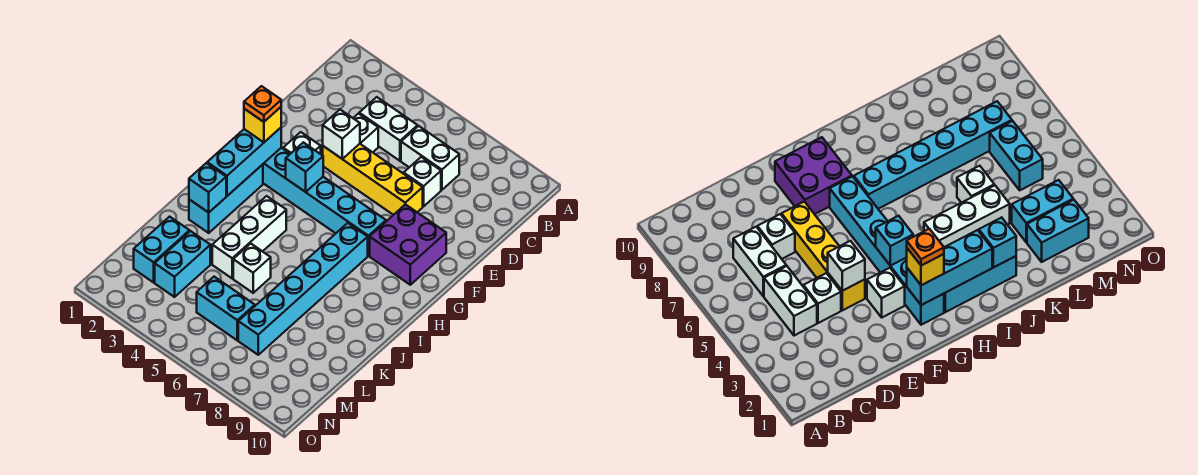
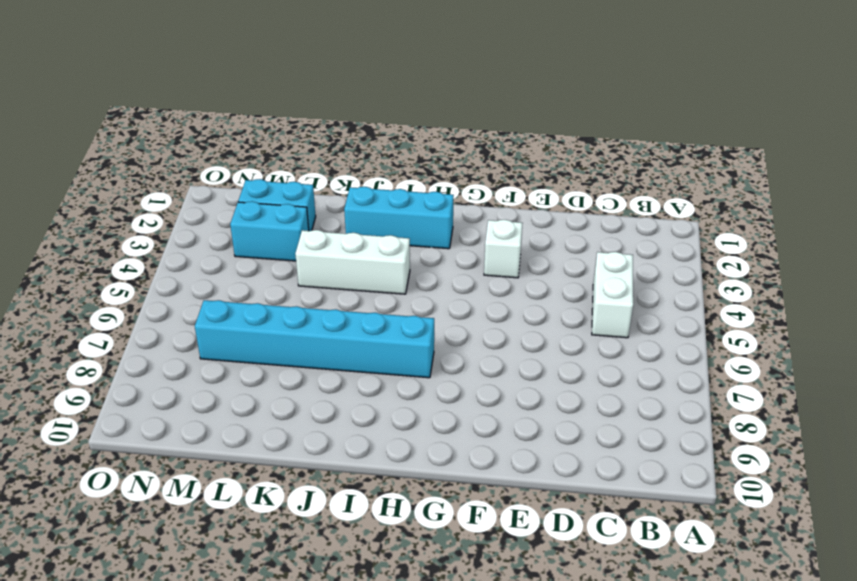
none -> white brick C6:C7 level 1
none -> white brick D4 level 1
none -> white brick D7 level 1

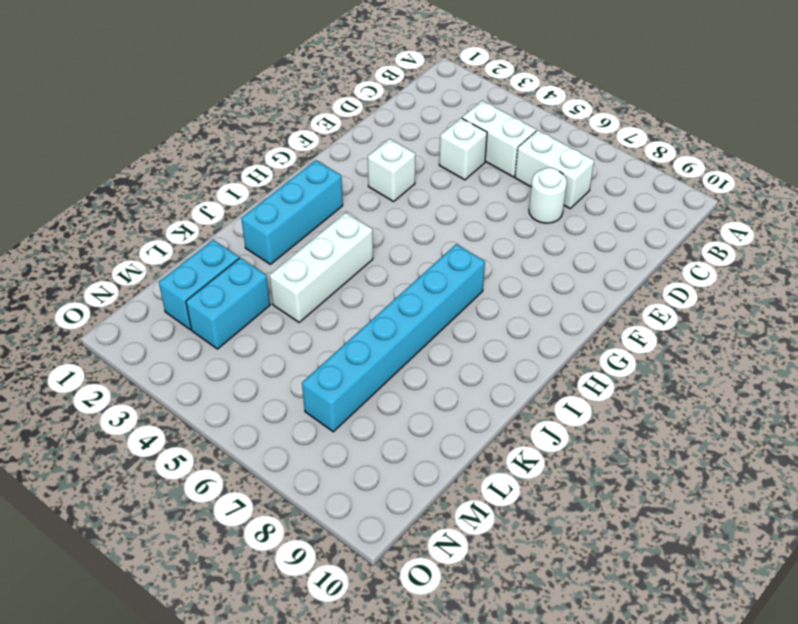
white round brick D7 level 1 -> white brick D7 level 1
none -> yellow brick E4:E7 level 1
none -> purple brick F8:G9 level 1
none -> cyan brick G2:G7 level 1

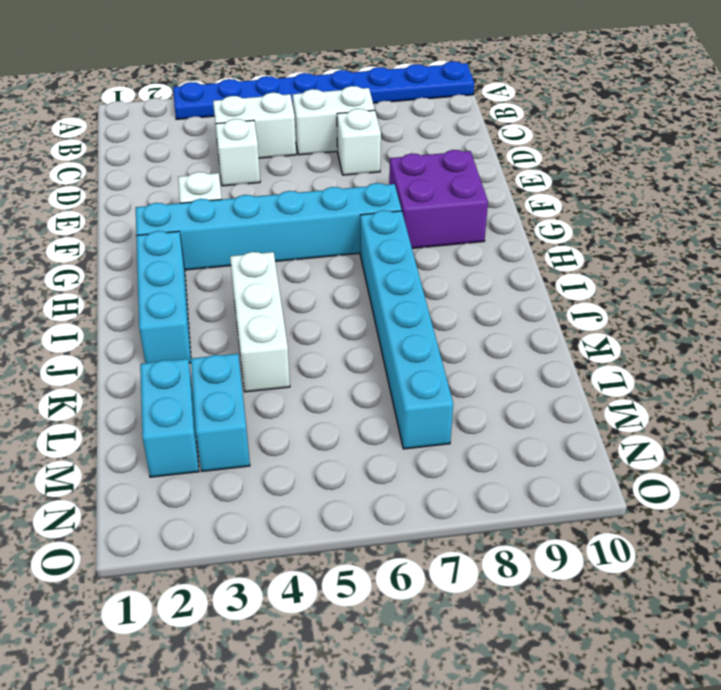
blue plate A3:A10 level 1 -> none
none -> yellow brick E4:E7 level 1
none -> white brick K5 level 1
none -> cyan brick M5:M6 level 1

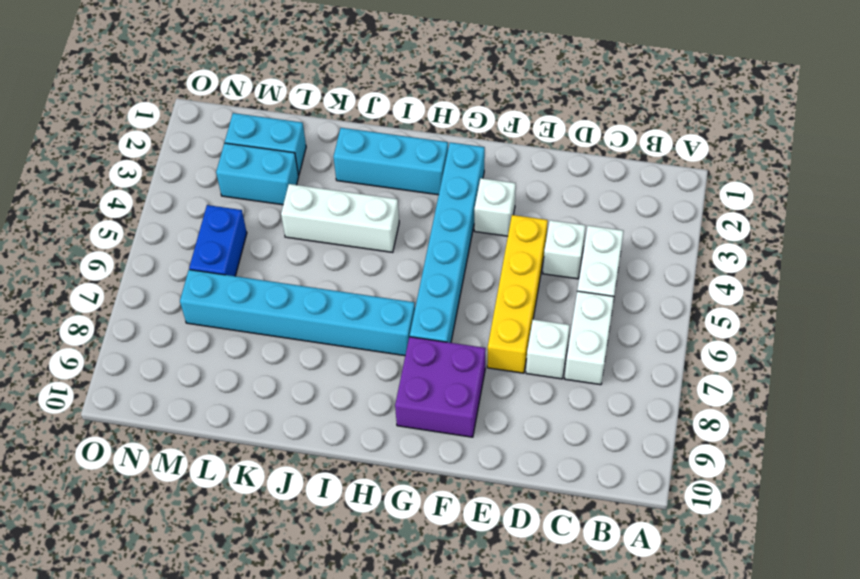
blue brick M5:M6 level 1 -> cyan brick M5:M6 level 1
none -> white brick K5 level 1
none -> white brick E4 level 2
none -> cyan brick G2:I2 level 2

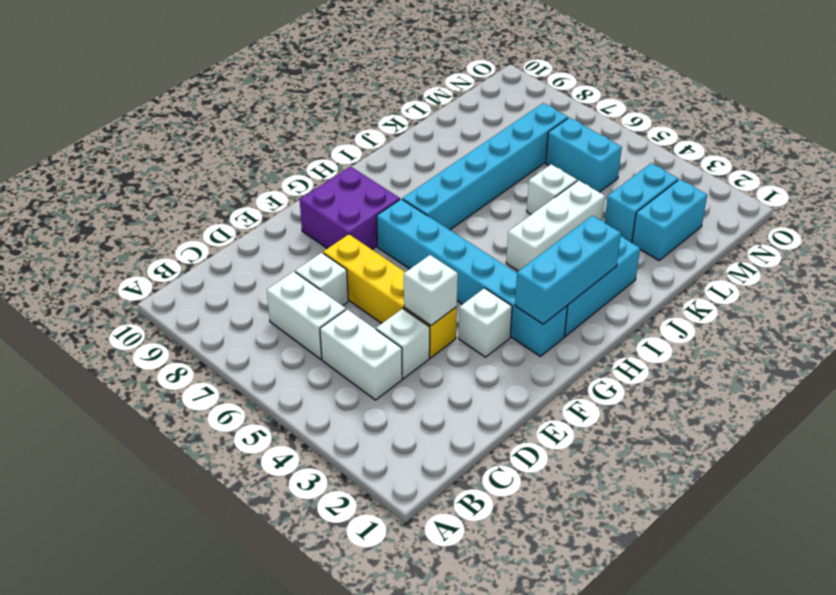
none -> cyan brick G4 level 2
none -> cyan brick J2 level 2
none -> yellow brick G2 level 3

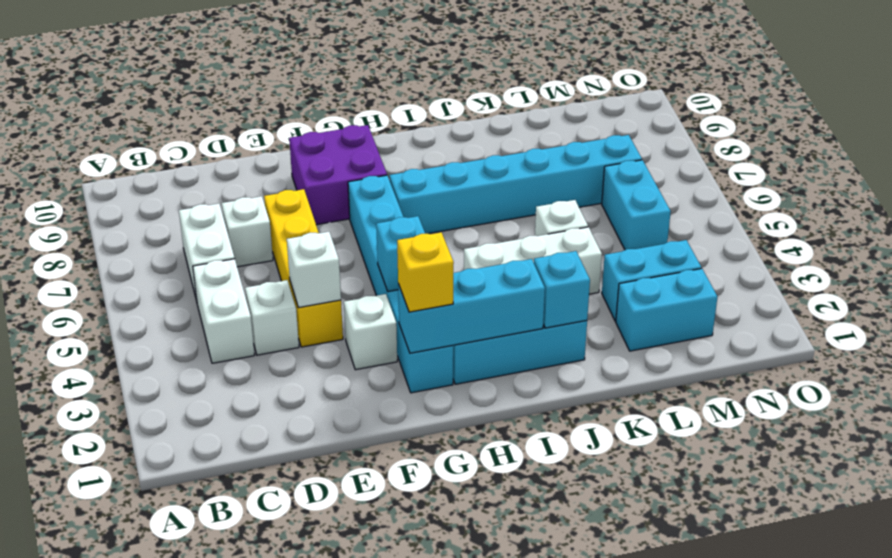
none -> orange plate G2 level 4

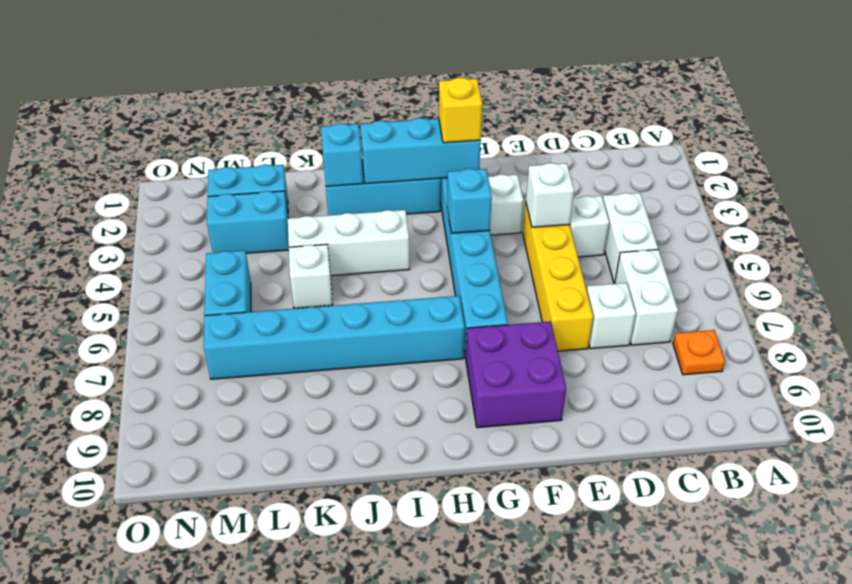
orange plate B8 level 1 -> orange plate G2 level 4

